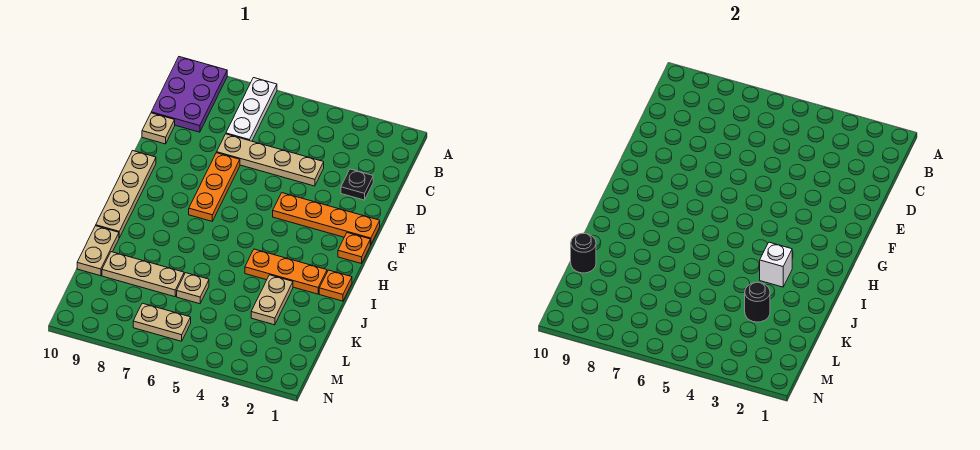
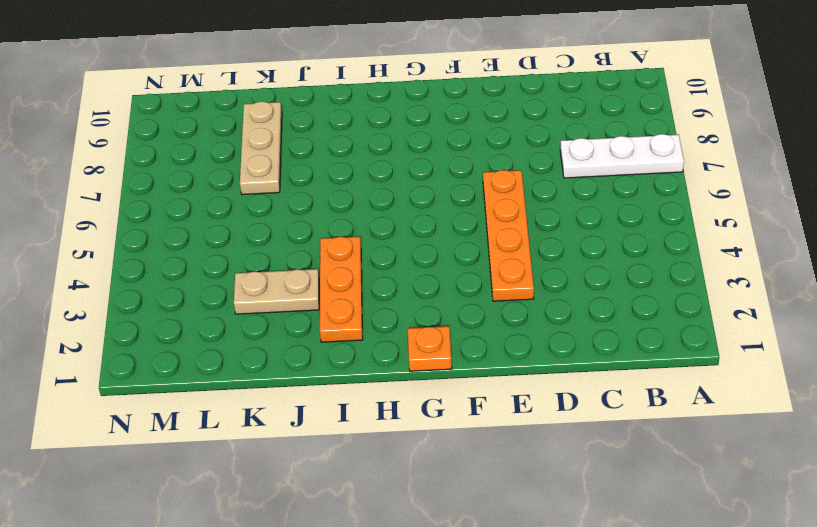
orange plate E3:E6 level 1 -> orange plate F1:F4 level 1
none -> purple plate A9:C10 level 1
none -> black plate D2 level 1
none -> tan plate D4:D7 level 1

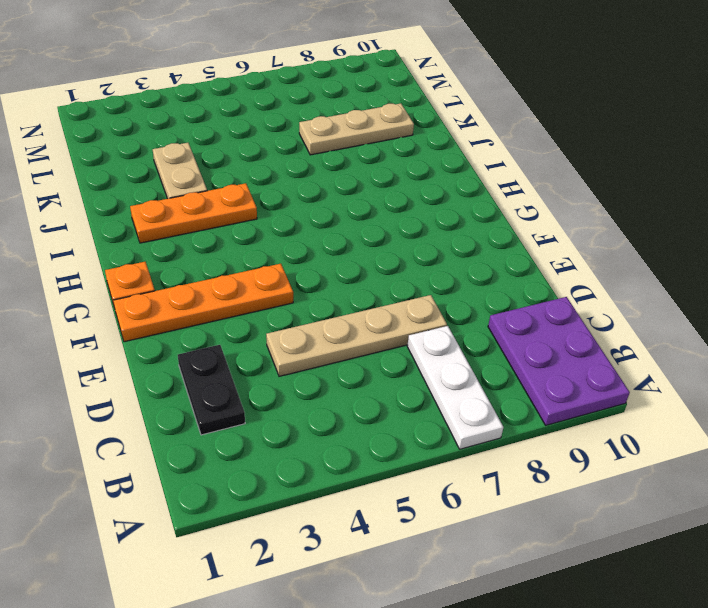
black plate C2:D2 level 1 -> black plate D2 level 1
none -> tan plate D10 level 1
none -> orange plate E7:G7 level 1
none -> tan plate F10:I10 level 1

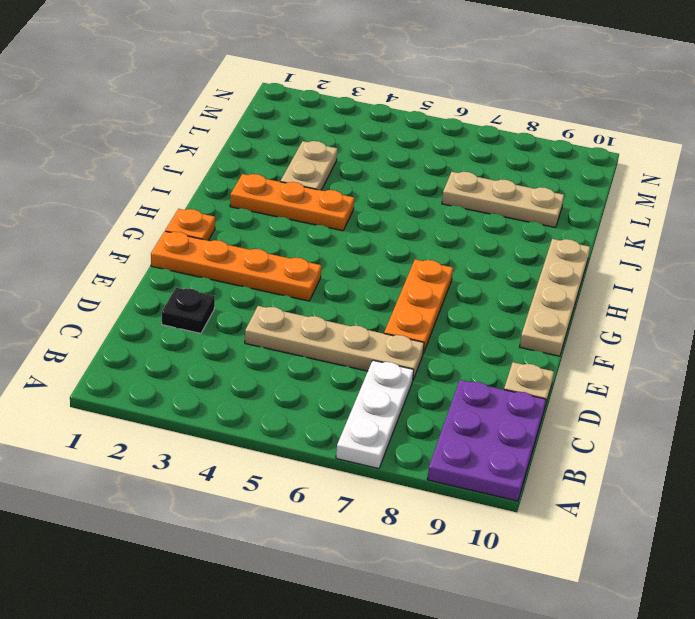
none -> orange plate I1 level 1
none -> tan plate J10:K10 level 1
none -> tan plate K6 level 1

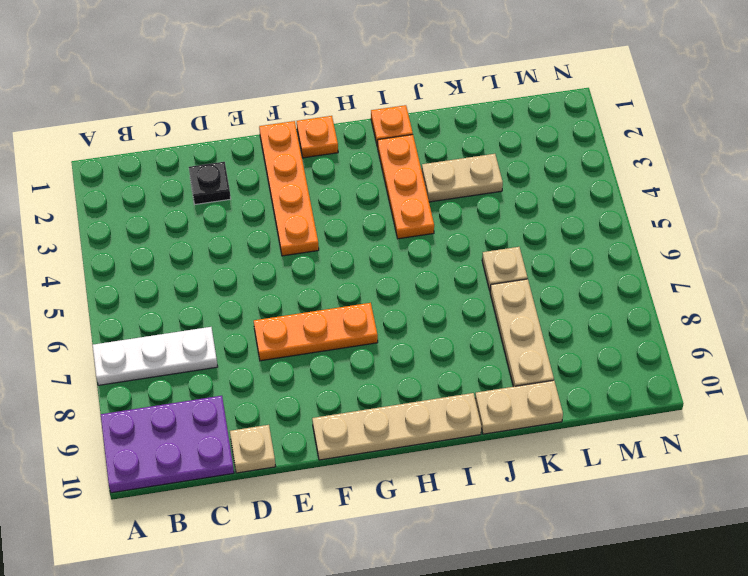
none -> tan plate D4:D7 level 1
none -> tan plate M6:M7 level 1
none -> white brick I3 level 2

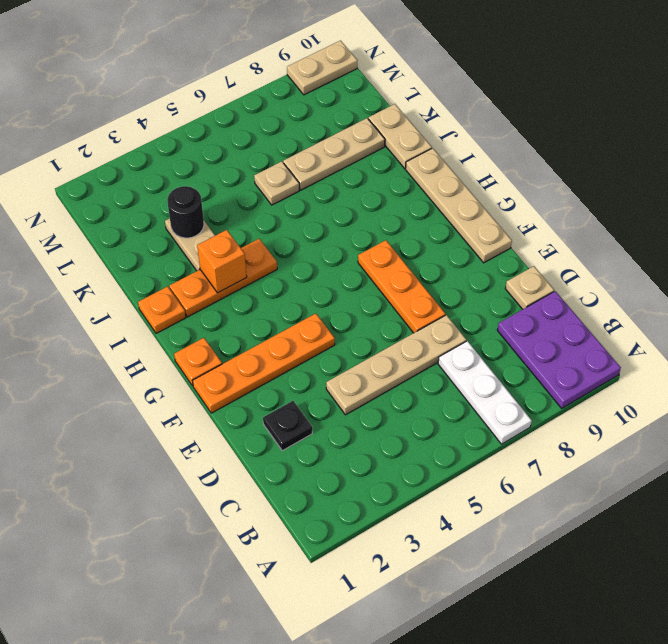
orange brick I3 level 2 -> white brick I3 level 2
tan plate N9:N10 level 1 -> tan plate M6:M7 level 1
none -> black round brick K10 level 2

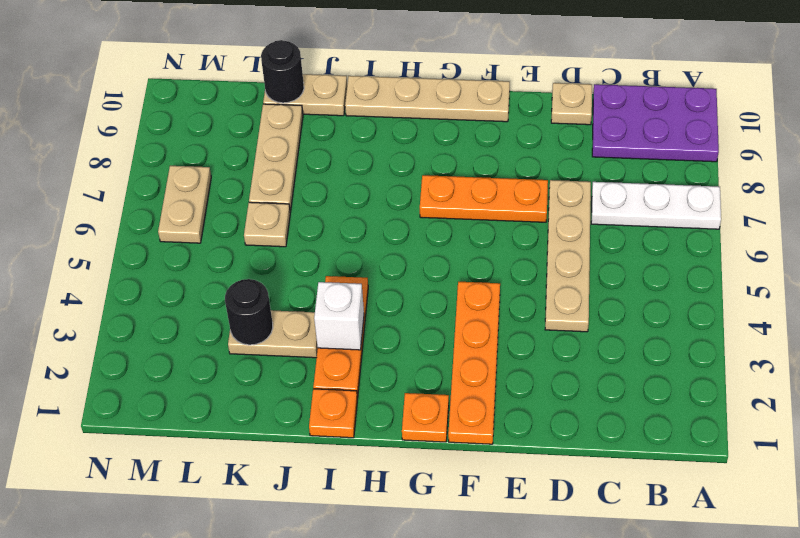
none -> black plate D2 level 1

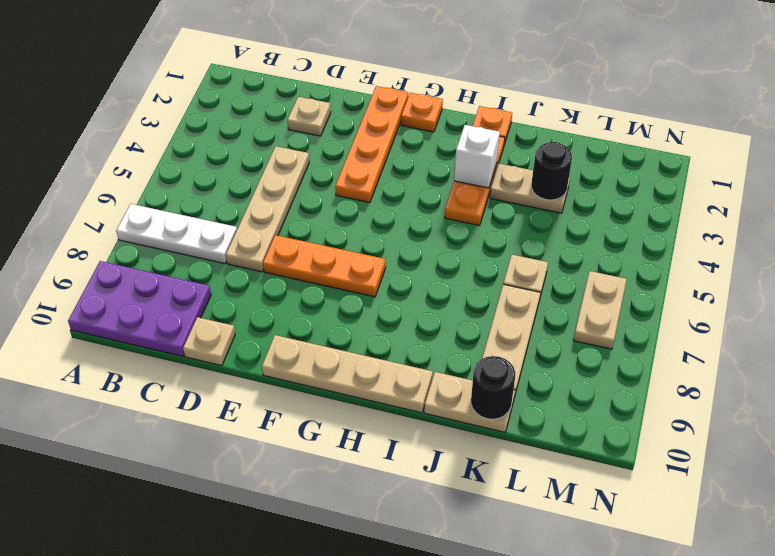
tan plate D2 level 1 -> black plate D2 level 1

